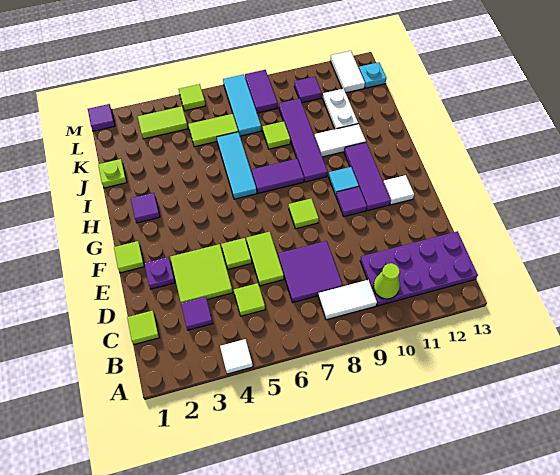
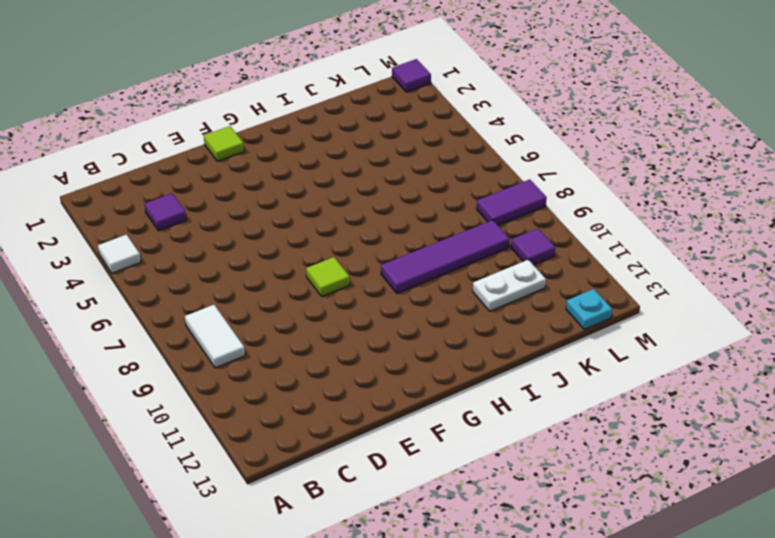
none -> purple plate B10:C13 level 1
none -> lime tile C1 level 1
none -> lime tile C5 level 1
none -> purple tile C7:D8 level 1

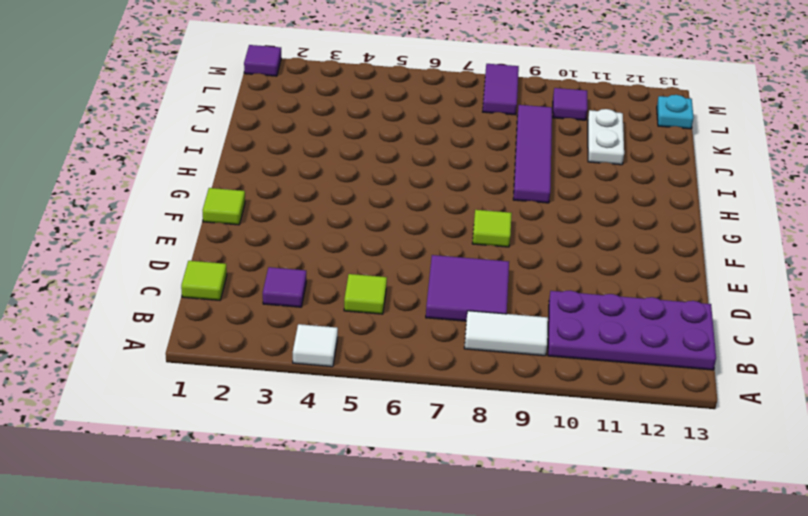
none -> lime tile D3:E4 level 1
none -> lime tile D6:E6 level 1
none -> purple plate E2 level 1
none -> lime tile E5 level 1

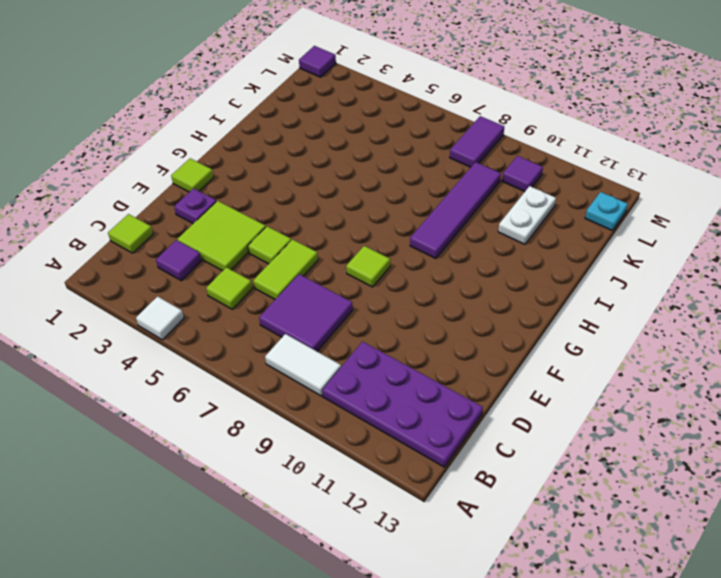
none -> purple tile F10 level 1
none -> purple tile F11:H11 level 1
none -> white tile F12 level 1
none -> cyan tile G10 level 1

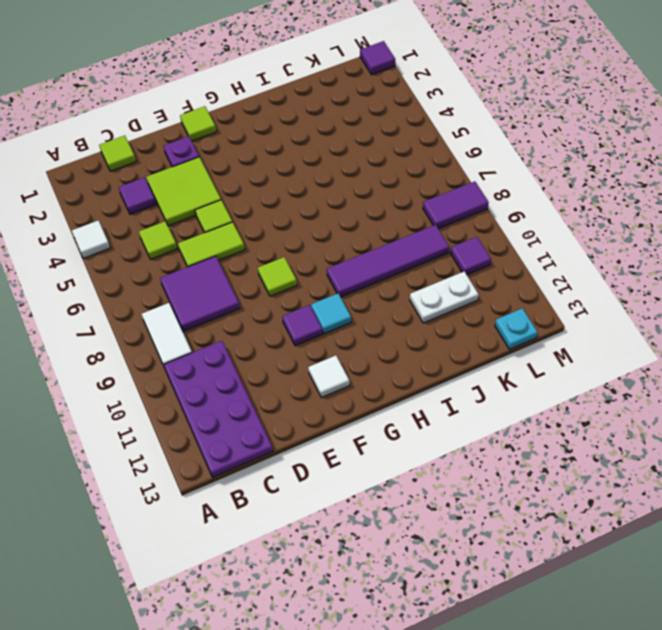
none -> purple tile F11:H11 level 1
none -> purple tile H2 level 1
none -> cyan tile H6:J6 level 1
none -> purple tile H7:H8 level 1

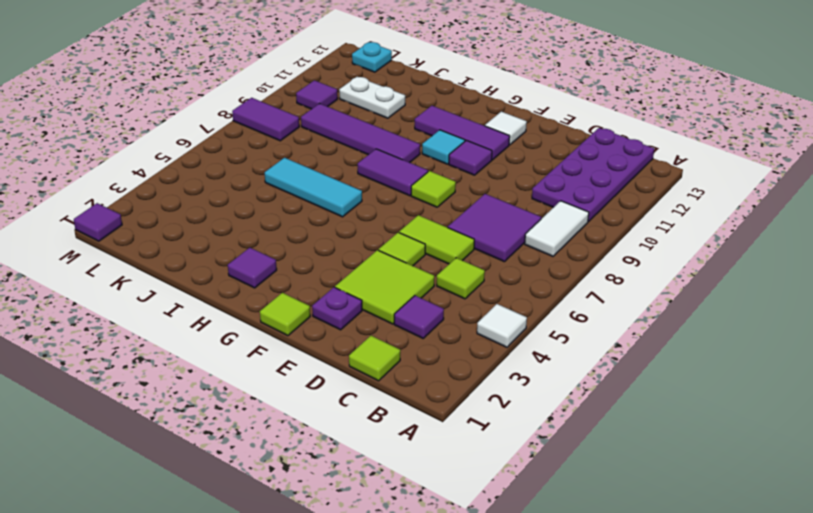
purple tile G8:H8 level 1 -> purple tile H7:H8 level 1
none -> white tile I10:I11 level 1
none -> lime plate J1 level 1
none -> lime tile J8 level 1
none -> lime tile K5:K6 level 1

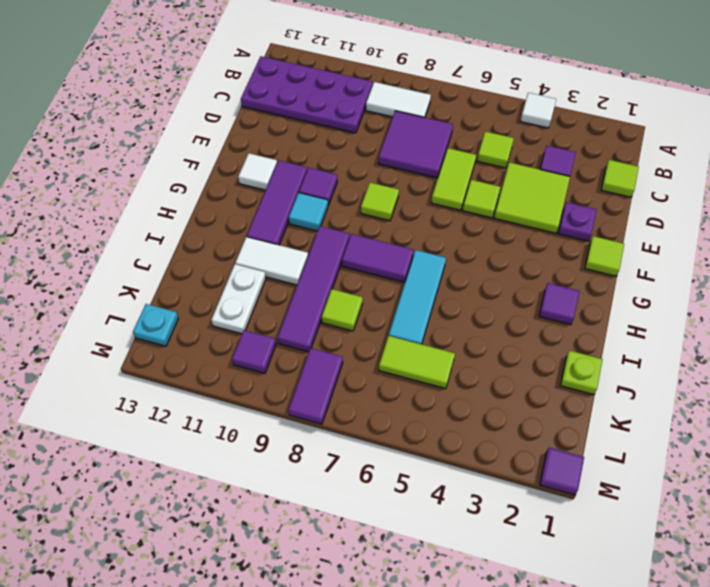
none -> cyan tile K7:M7 level 1
none -> lime tile L3:L4 level 1
none -> white tile L12:M12 level 1
none -> lime tile M5 level 1

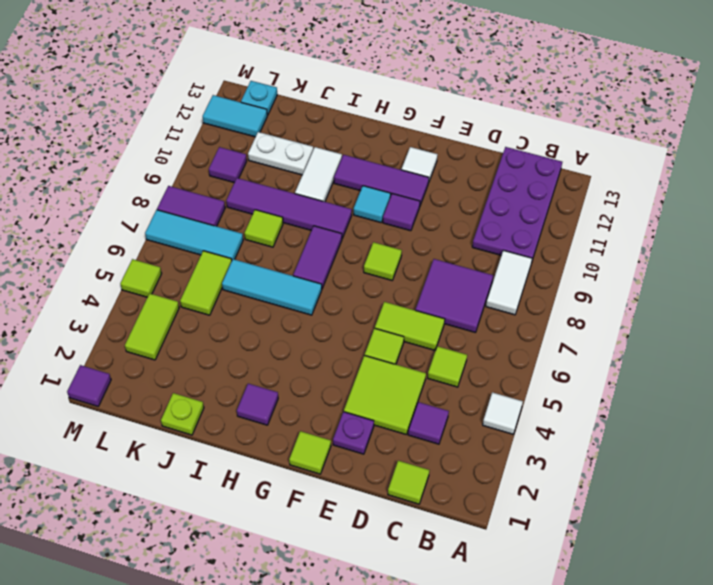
cyan tile L12:M12 level 1 -> white tile L12:M12 level 1
none -> lime cone B10 level 2

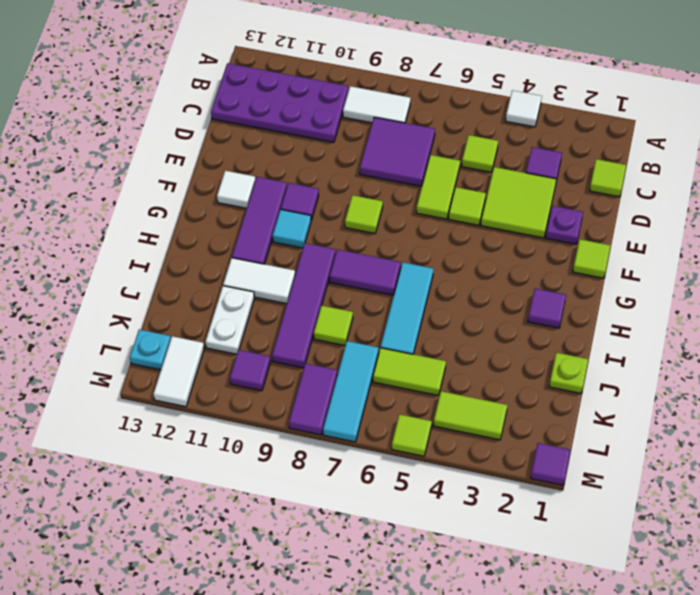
none -> lime cone B10 level 2

